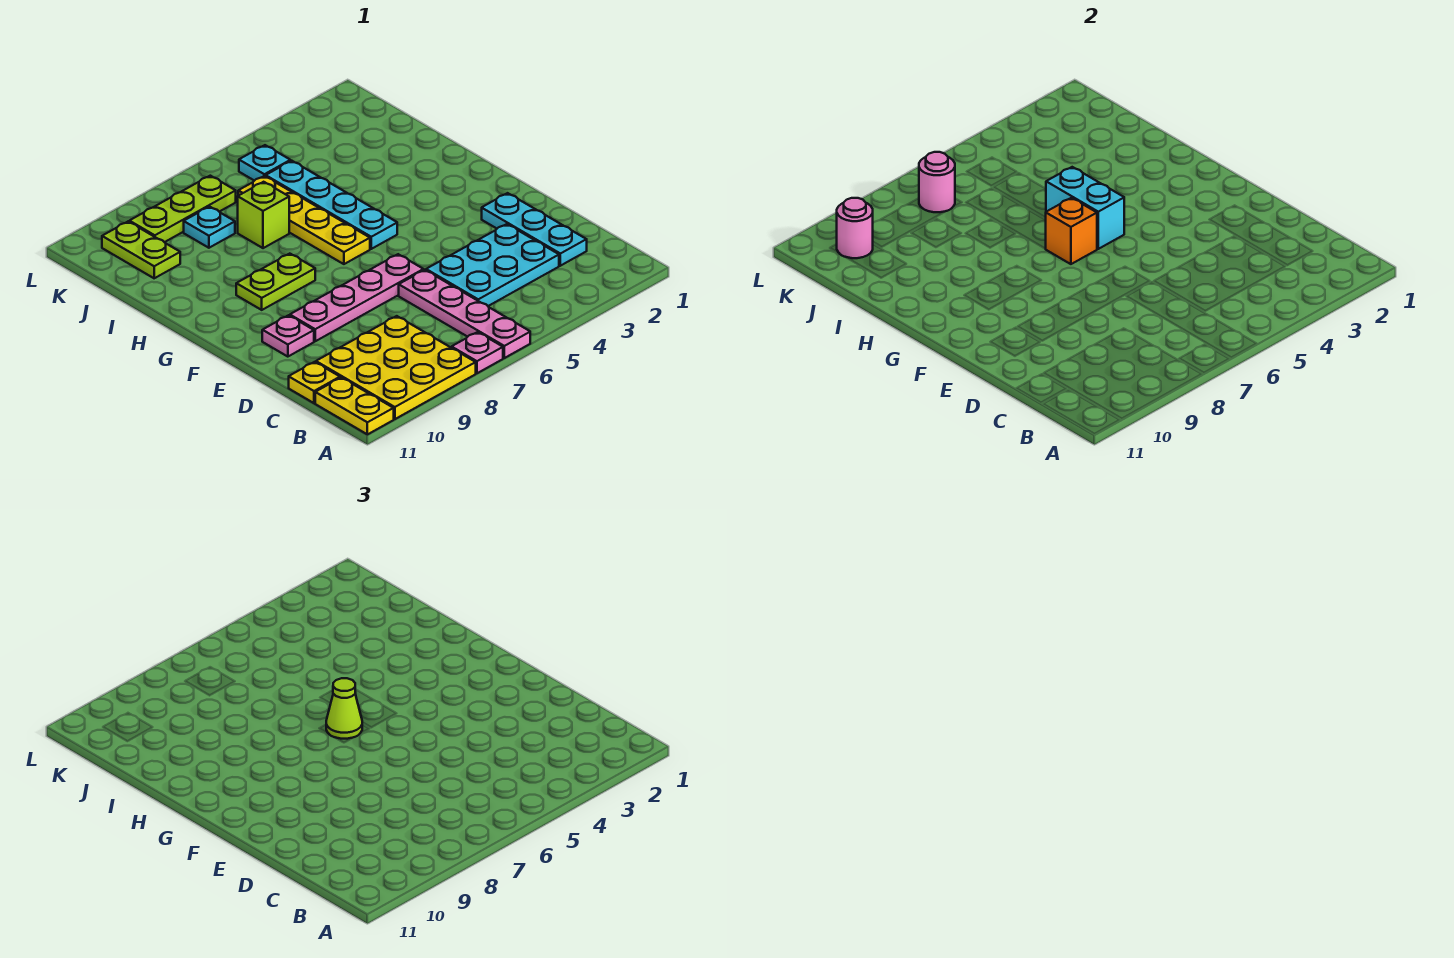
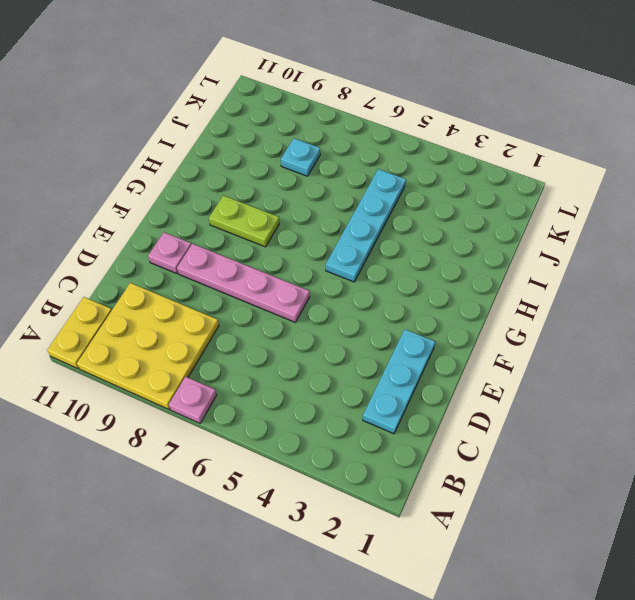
none -> pink plate A6:D6 level 1
none -> cyan plate C3:D5 level 1
none -> yellow plate C11 level 1

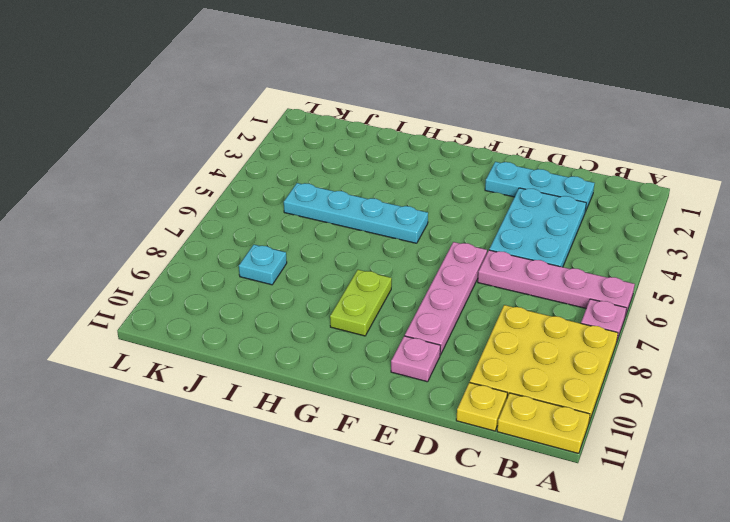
none -> yellow plate G6:J6 level 1
none -> lime brick I7 level 1
none -> lime plate J10:K10 level 1

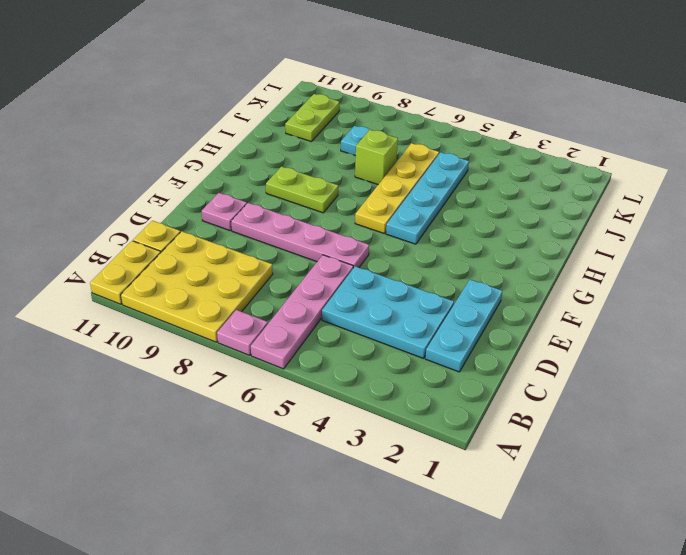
none -> cyan plate K5 level 1
none -> lime plate K7:K9 level 1
none -> cyan brick G5:H5 level 2

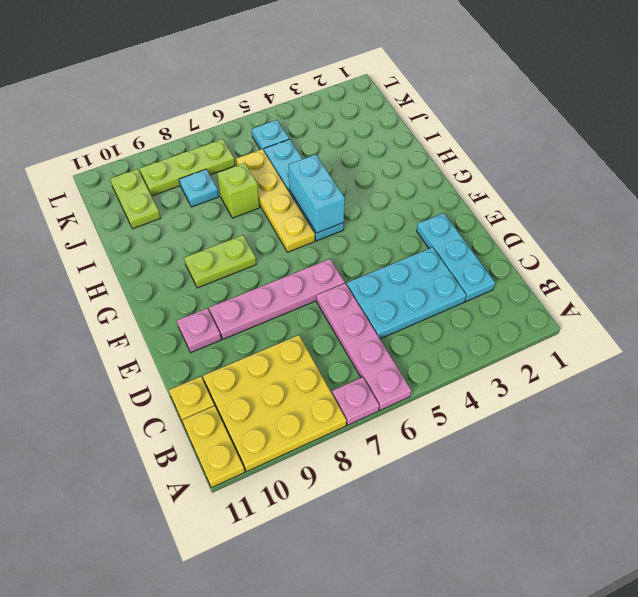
none -> orange brick G6 level 2
none -> pink round brick K7 level 2
none -> pink round brick K10 level 2

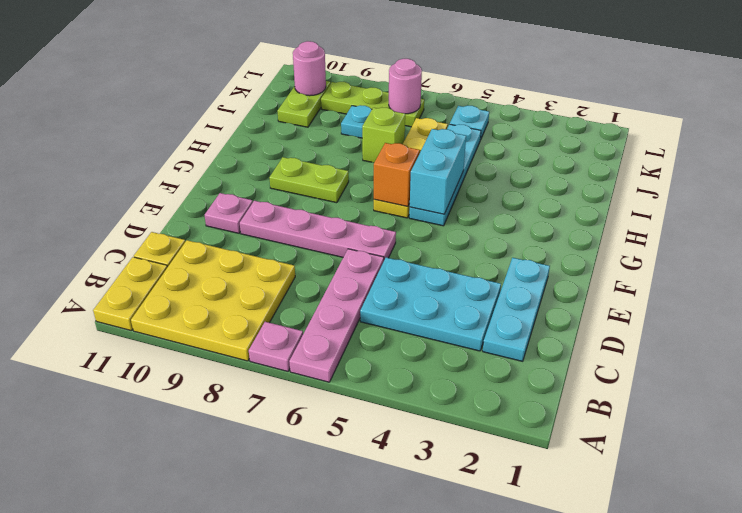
none -> lime cone G6 level 3

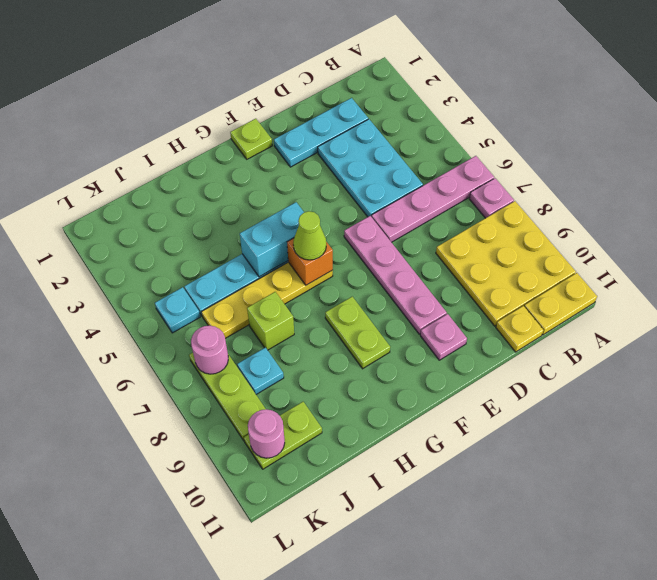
lime plate F1 level 1 -> none

